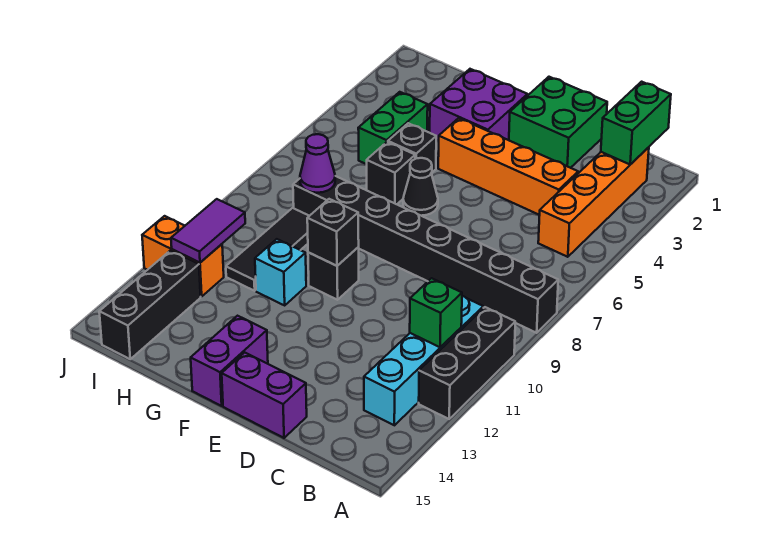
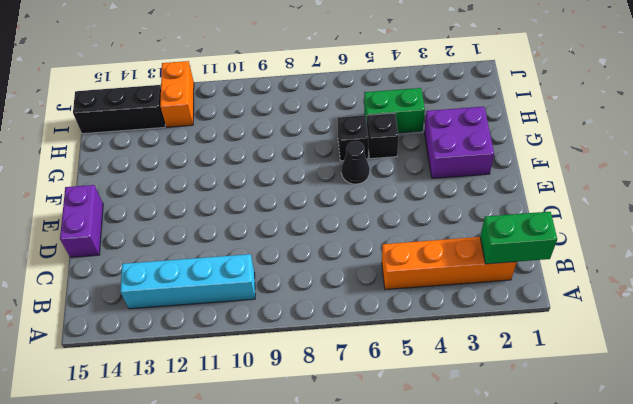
none -> black brick A8:H8 level 1
none -> black brick A10:A12 level 1
none -> orange brick C4:F4 level 1

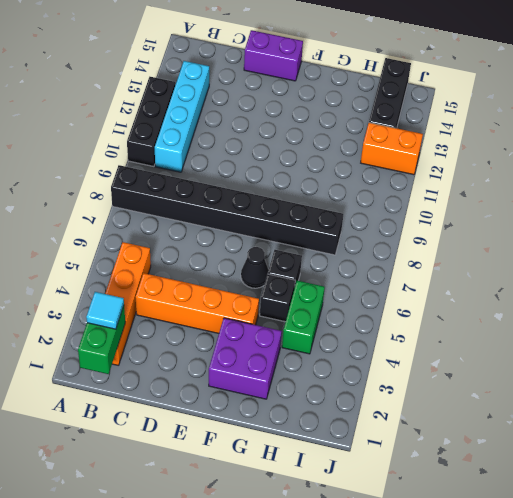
cyan tile B2 level 3 -> none
none -> green brick D1:E2 level 1
none -> black brick F10 level 1
none -> purple brick F14:F15 level 1

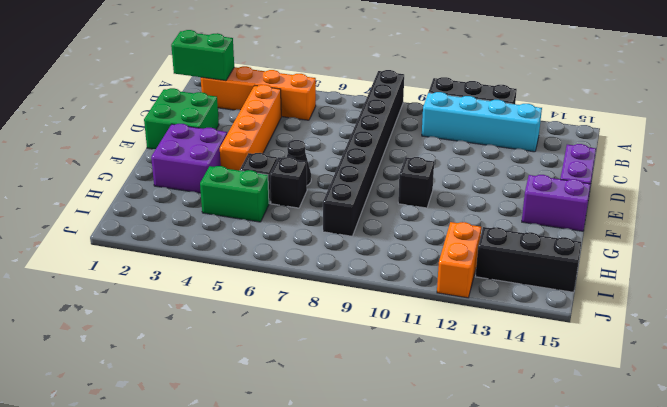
none -> cyan brick G11 level 1
none -> black tile H9:H11 level 1
none -> green brick B11 level 2

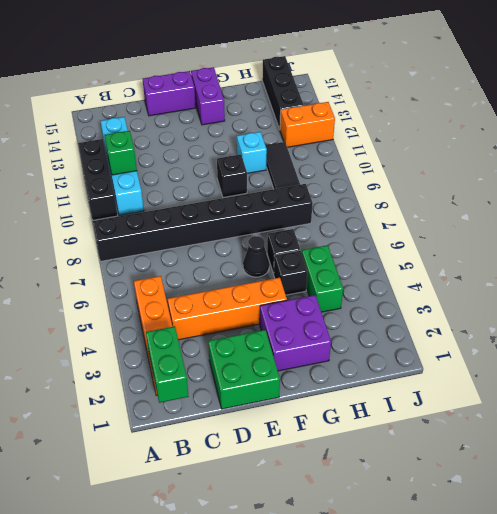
none -> black brick F10 level 2
none -> purple cone H8 level 2
none -> purple tile I11:I12 level 2

